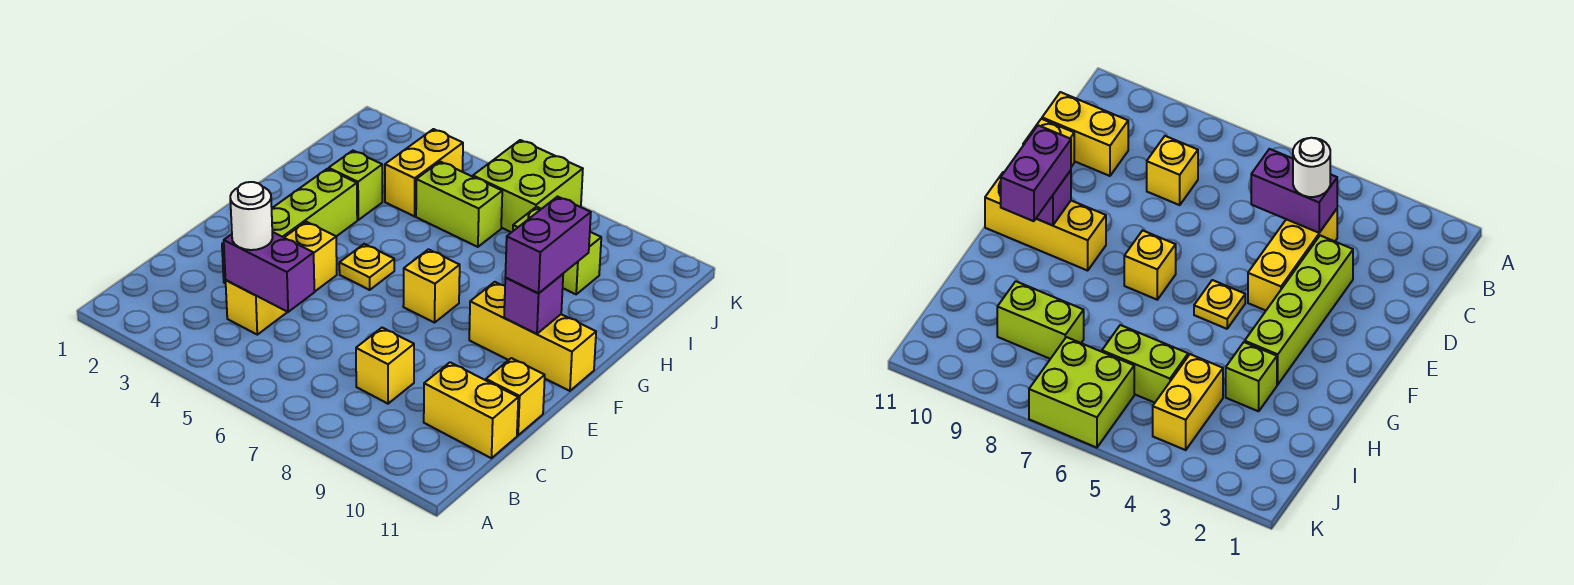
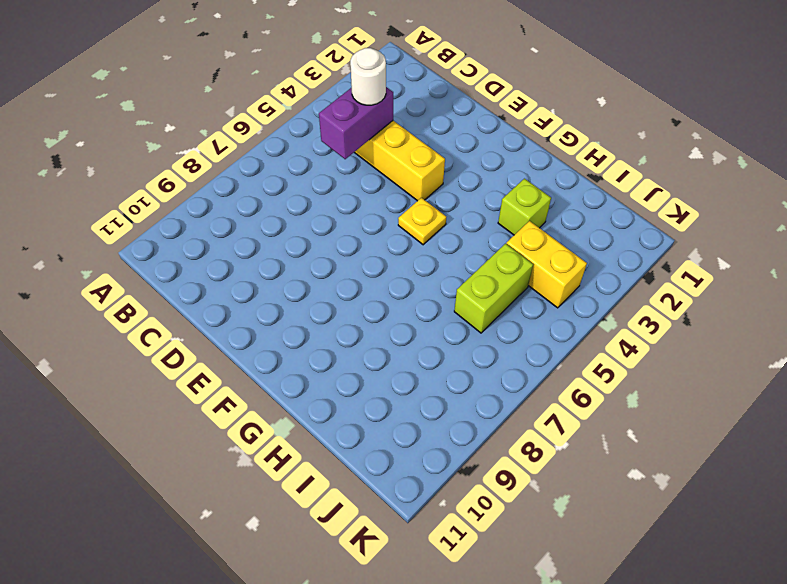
none -> yellow brick C8 level 1
none -> yellow brick C10:C11 level 1
none -> lime brick D3:G3 level 1

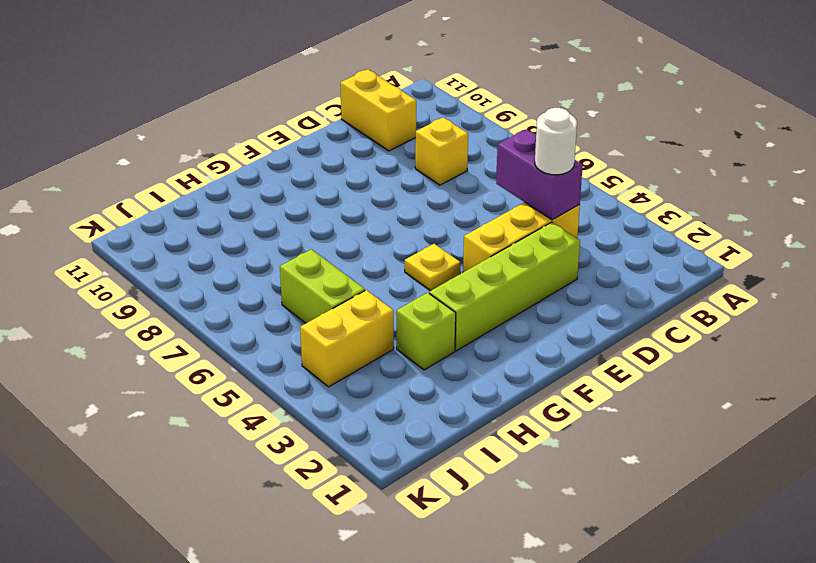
none -> yellow brick D11 level 1
none -> yellow brick F7 level 1
none -> yellow brick F9:F11 level 1

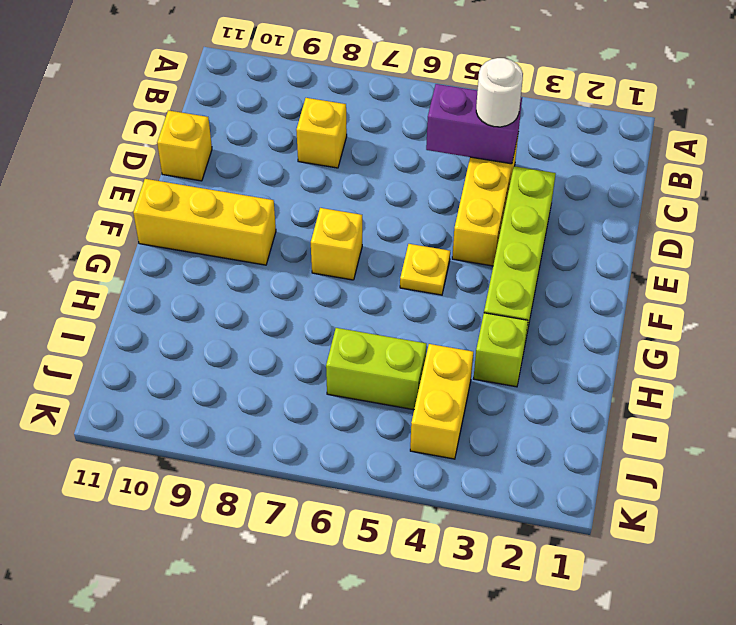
none -> yellow brick C10:C11 level 1
none -> lime brick I8:I9 level 1
none -> lime brick J6:K7 level 1

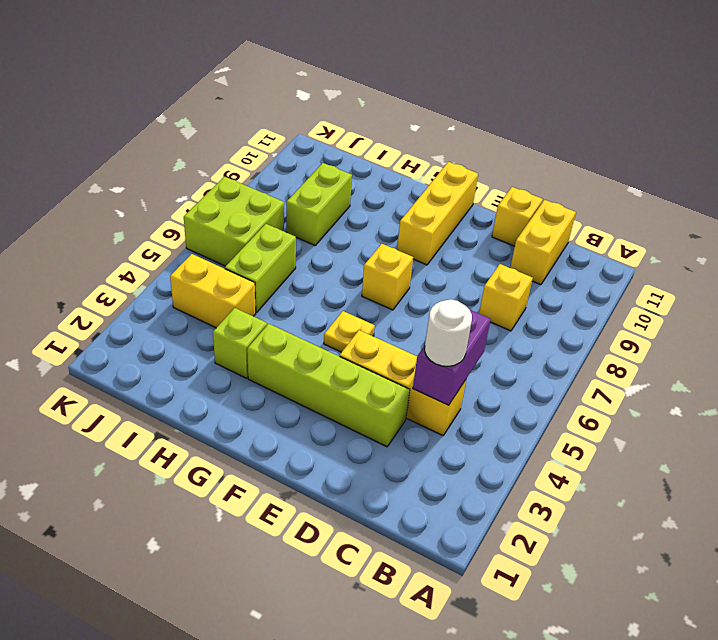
none -> purple brick F10 level 2
none -> purple brick F10:G10 level 3

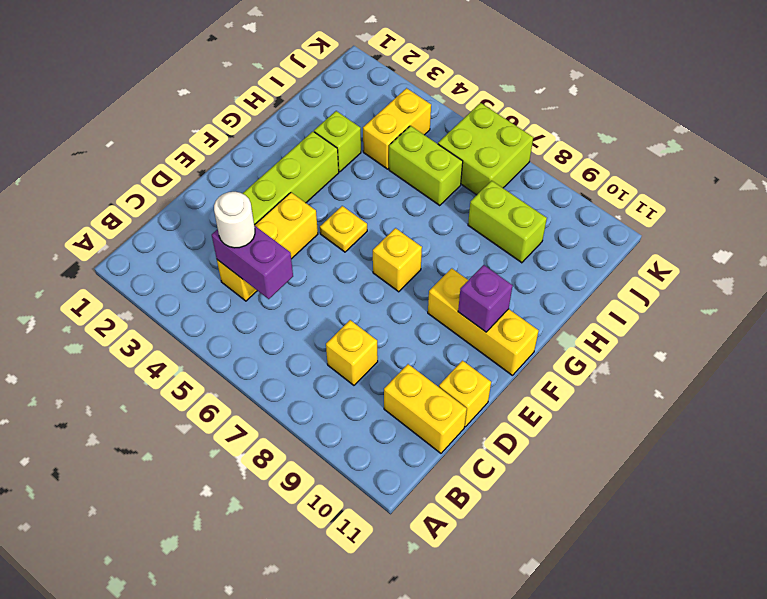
none -> purple brick F10:G10 level 3

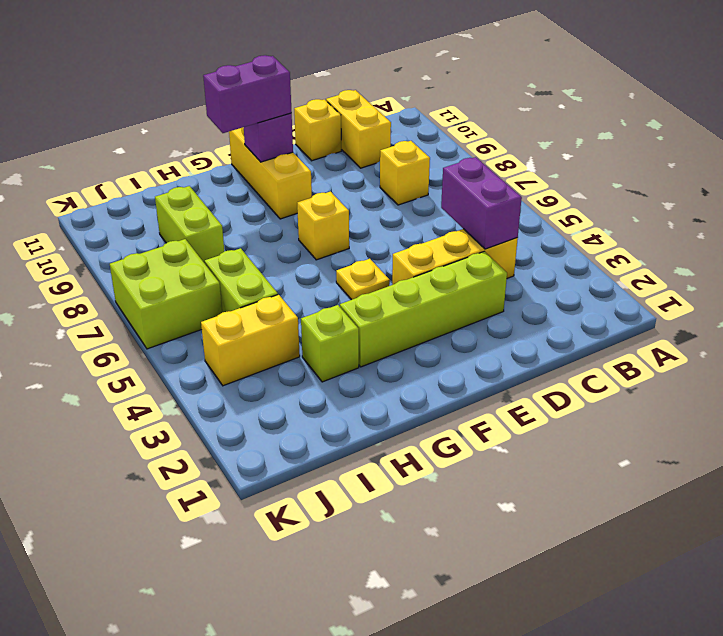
none -> white round brick C4 level 3

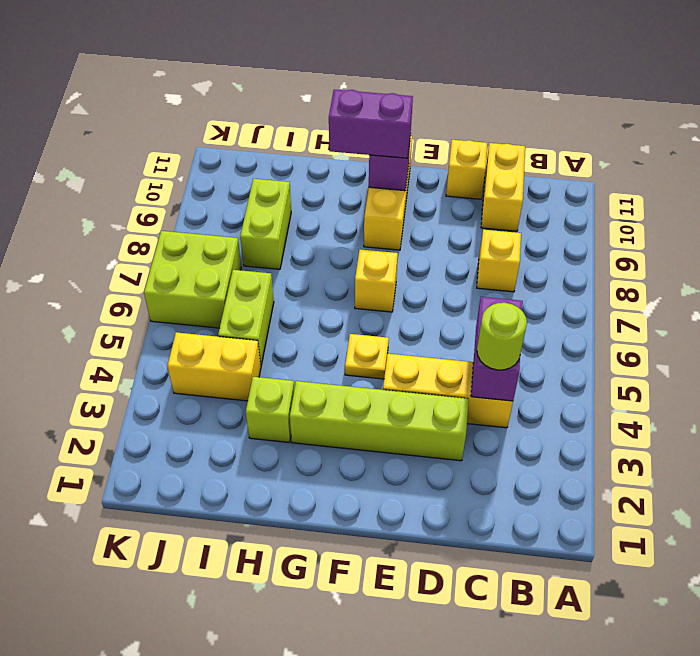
lime round brick C4 level 3 -> white round brick C4 level 3

